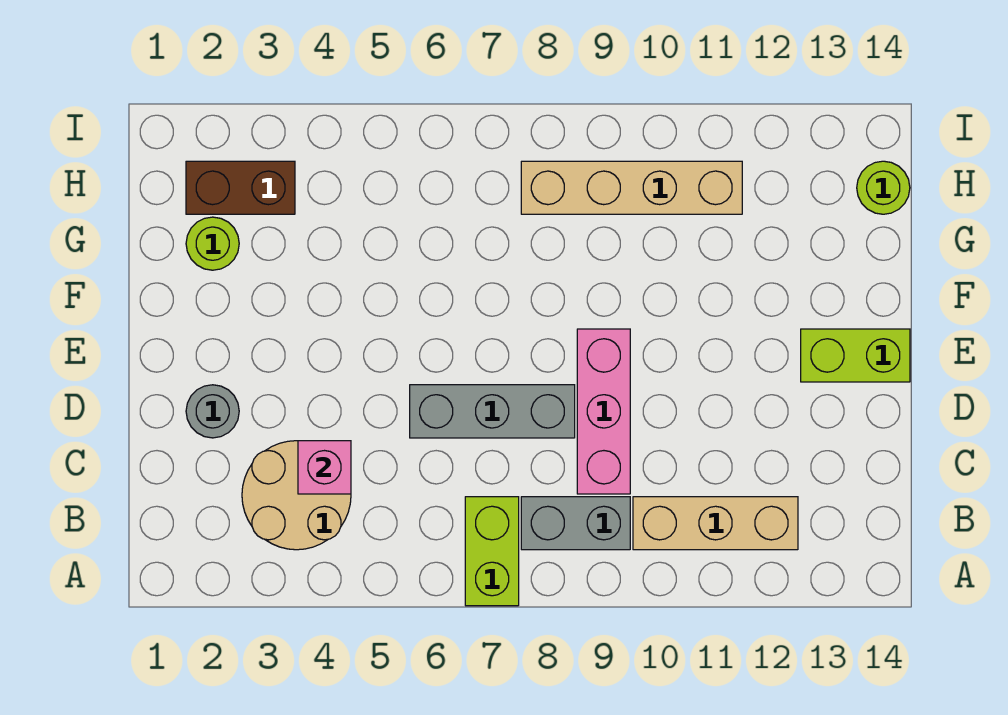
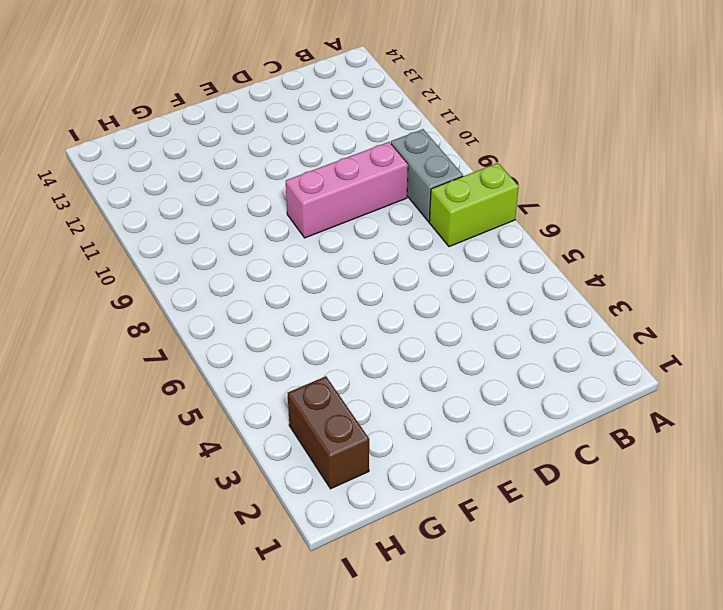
none -> tan round brick B3:C4 level 1
none -> tan brick B10:B12 level 1
none -> grey round brick D2 level 1

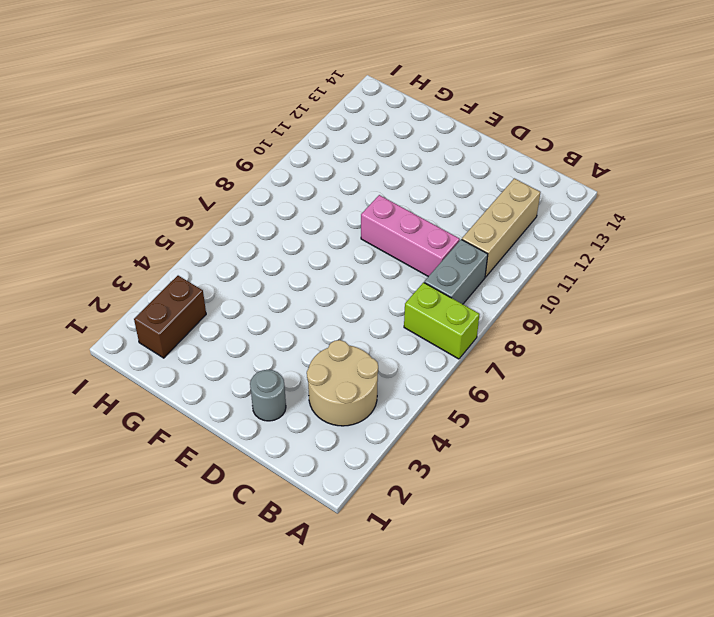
none -> grey brick D6:D8 level 1
none -> lime brick E13:E14 level 1
none -> lime round brick G2 level 1

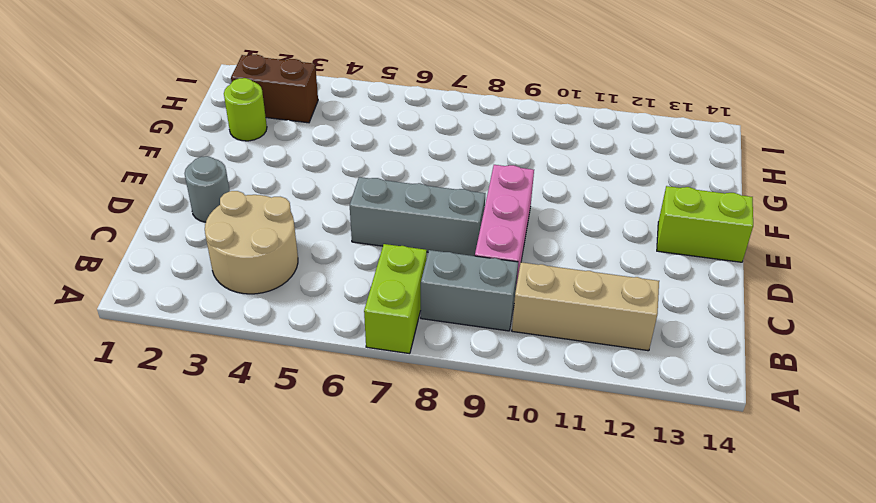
none -> tan brick H8:H11 level 1
none -> lime round brick H14 level 1
none -> pink brick C4 level 2

